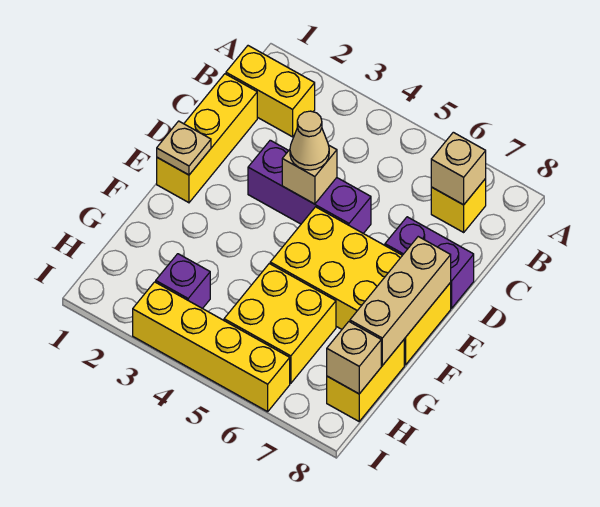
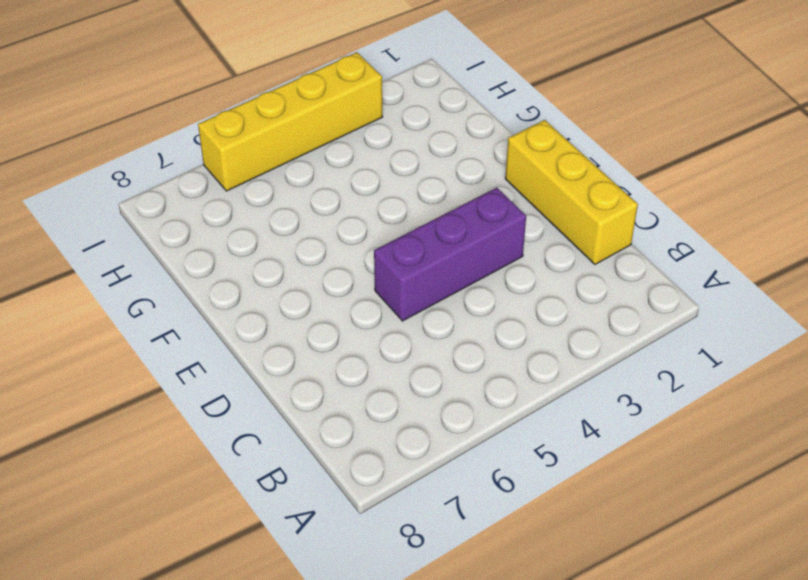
none -> yellow brick B1:B2 level 1
none -> yellow brick B7 level 1
none -> purple brick D7:D8 level 1

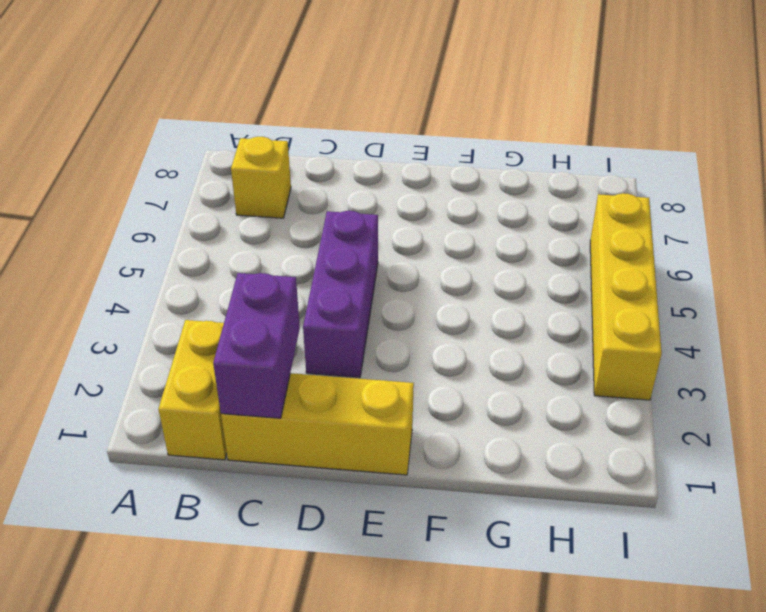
purple brick C1:C2 level 2 -> purple brick D7:D8 level 1
none -> yellow brick E5:F8 level 1
none -> yellow brick G5:H6 level 1
none -> yellow brick G8:H8 level 1

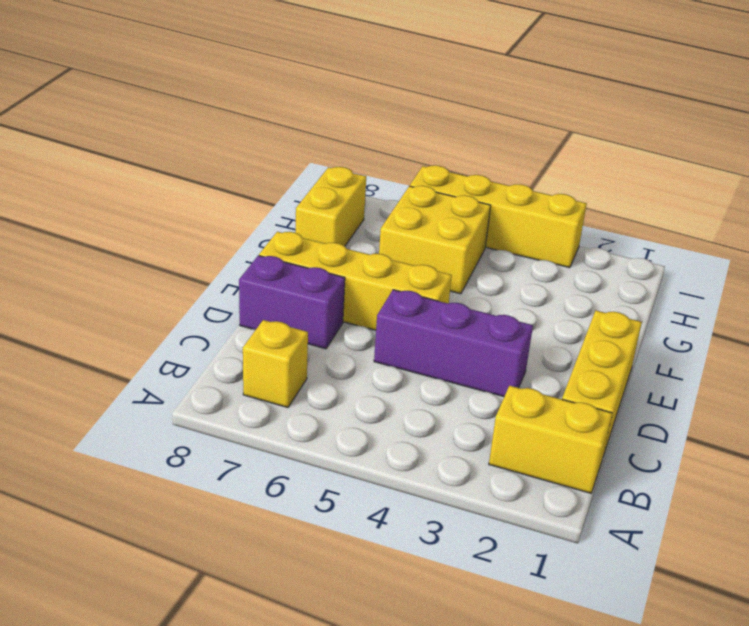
yellow brick E5:E8 level 1 -> yellow brick E5:F8 level 1
none -> purple brick H3 level 1
none -> tan brick B7 level 2
none -> tan brick D4 level 2

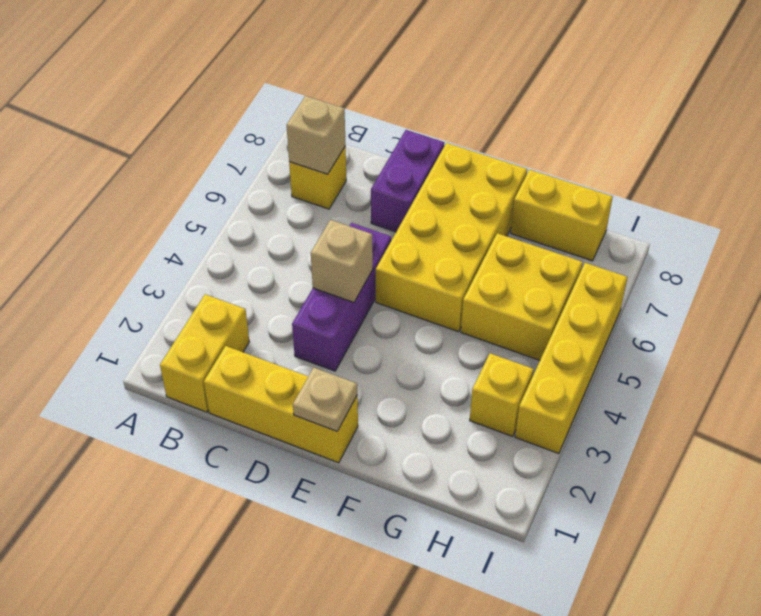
yellow brick H3 level 1 -> purple brick H3 level 1
none -> tan brick E8:G8 level 2
none -> tan brick H8 level 2
none -> tan cone D4 level 3

